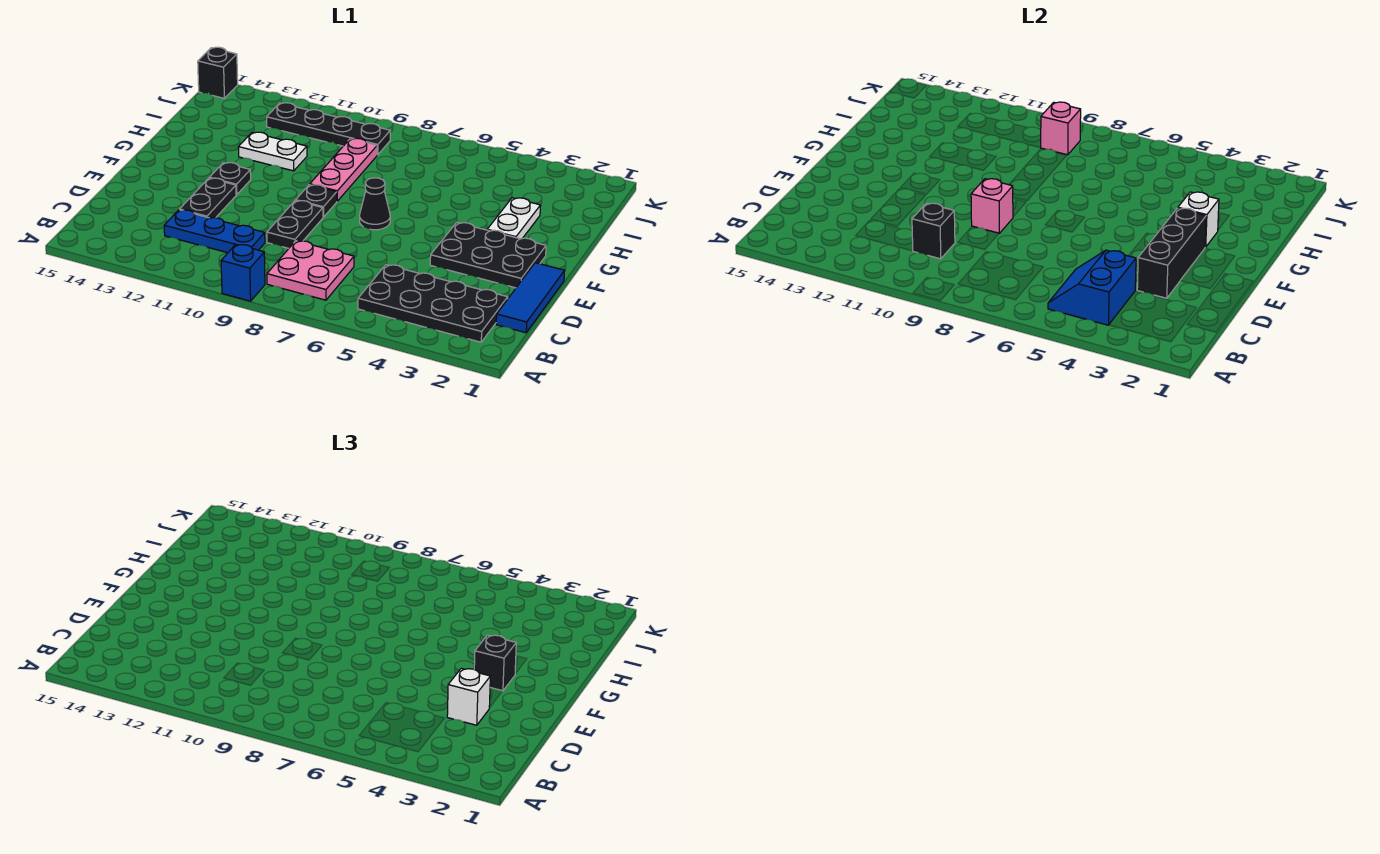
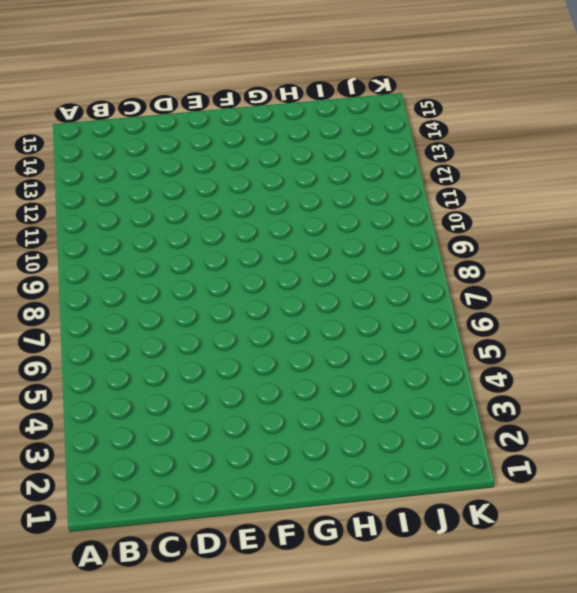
none -> blue brick A9 level 1
none -> black plate B2:C5 level 1
none -> pink plate B7:C8 level 1

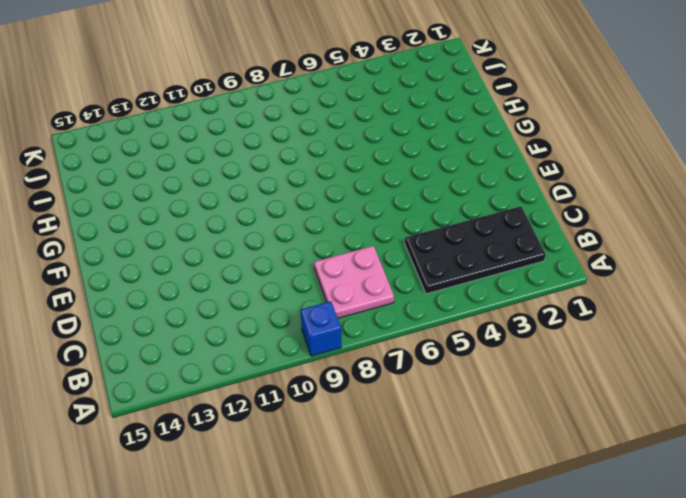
none -> blue tile C1:E1 level 1
none -> blue plate C10:C12 level 1
none -> black plate D9:E9 level 1

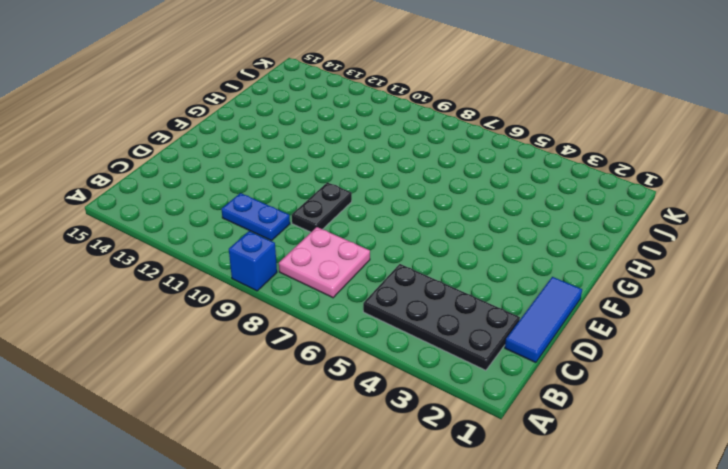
blue plate C10:C11 level 1 -> blue plate C10:C12 level 1
none -> black plate D12:E12 level 1
none -> black plate E2:F4 level 1
none -> black cone F7 level 1

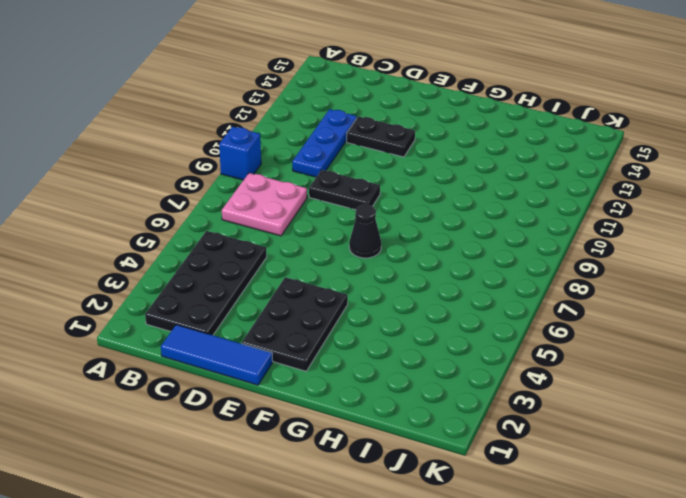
none -> black plate F9 level 1
none -> black plate F12 level 1
none -> white plate G3:H3 level 1

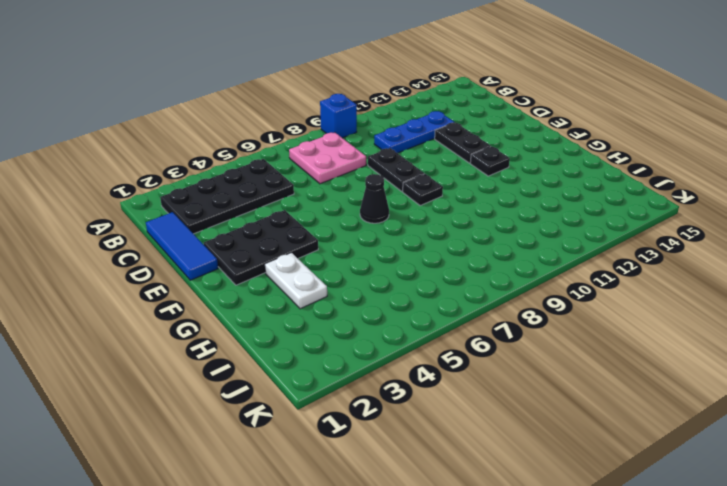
none -> pink plate G9:I9 level 1
none -> white plate H11:H12 level 1
none -> black plate J9:J12 level 1

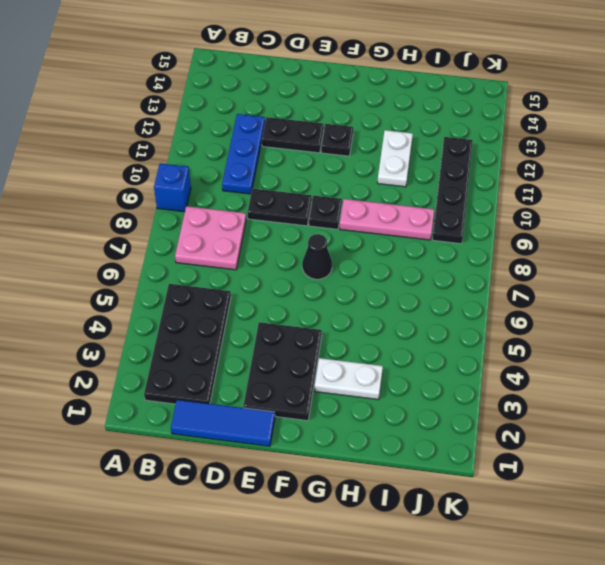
none -> black brick K15 level 1
none -> blue slope B4:C5 level 2 top 4
none -> black brick C10 level 2

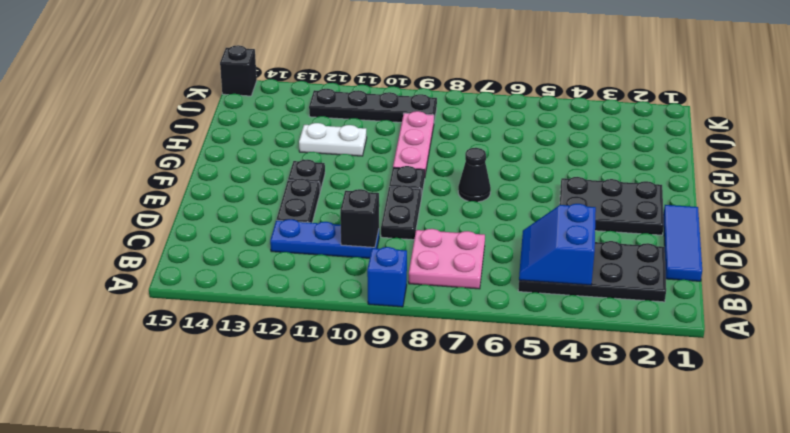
none -> white plate G3:H3 level 1
none -> black brick D3:F3 level 2
none -> pink brick E9 level 2

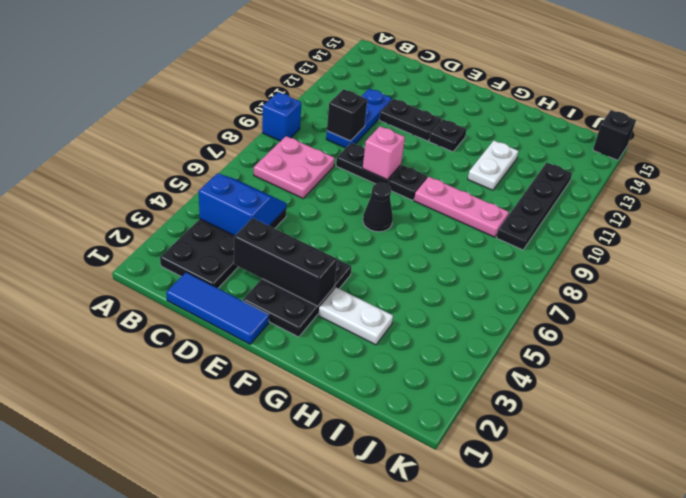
none -> white brick G3 level 2
none -> pink brick J9 level 2
none -> white brick D3 level 3

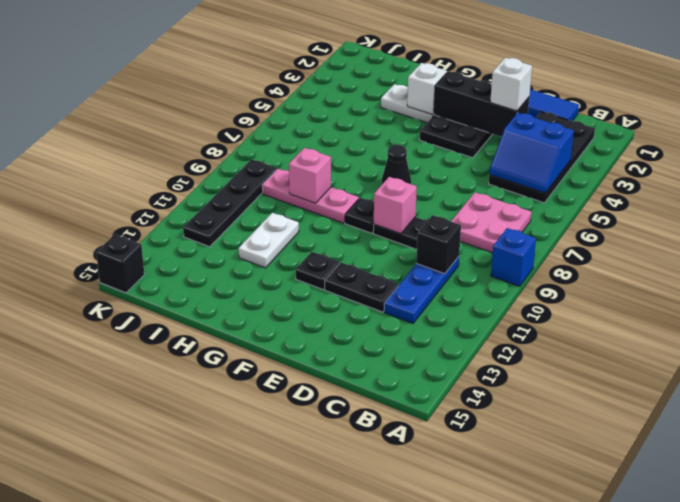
pink brick H9 level 2 -> pink brick J9 level 2
none -> black brick F3 level 3

